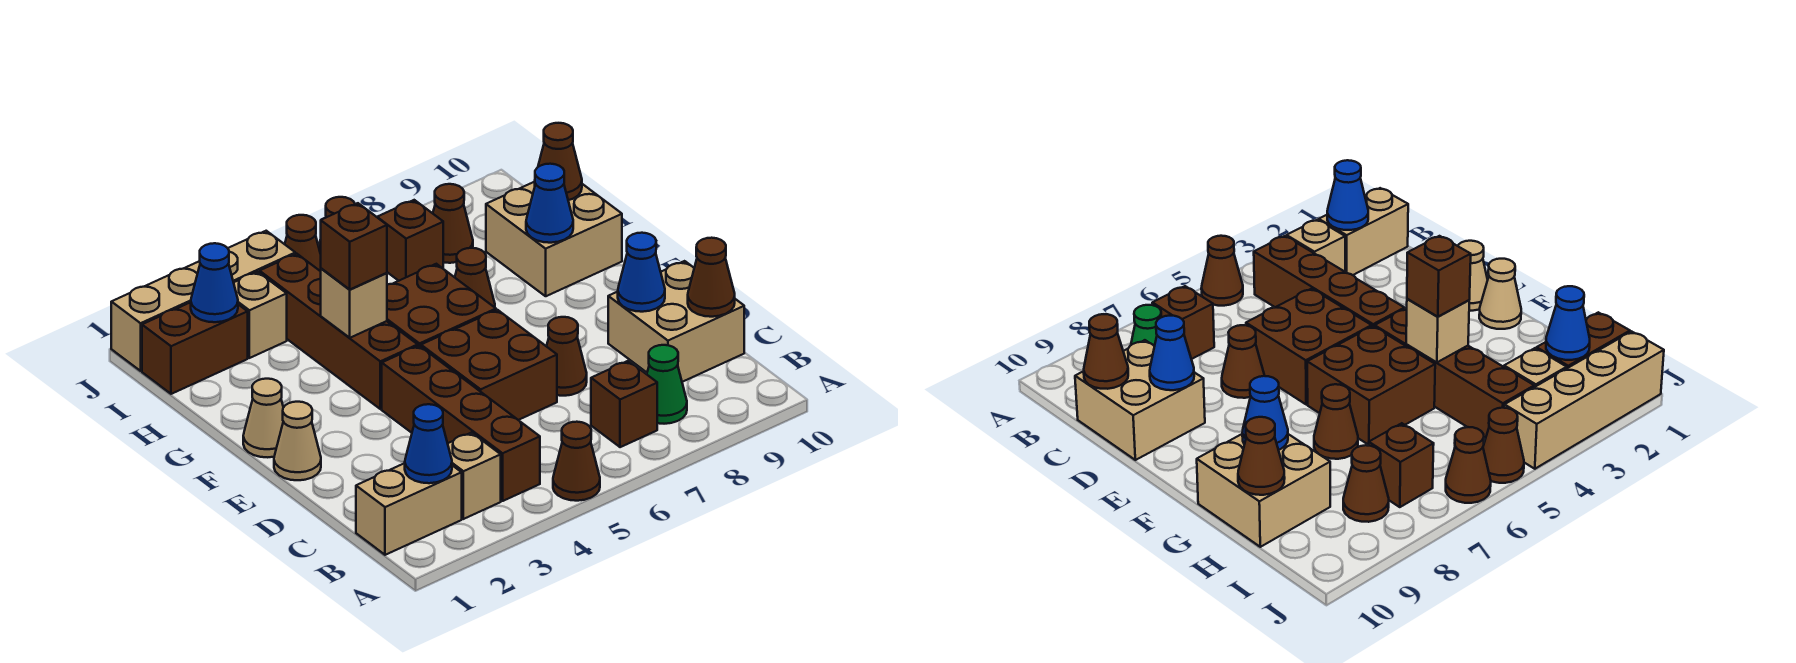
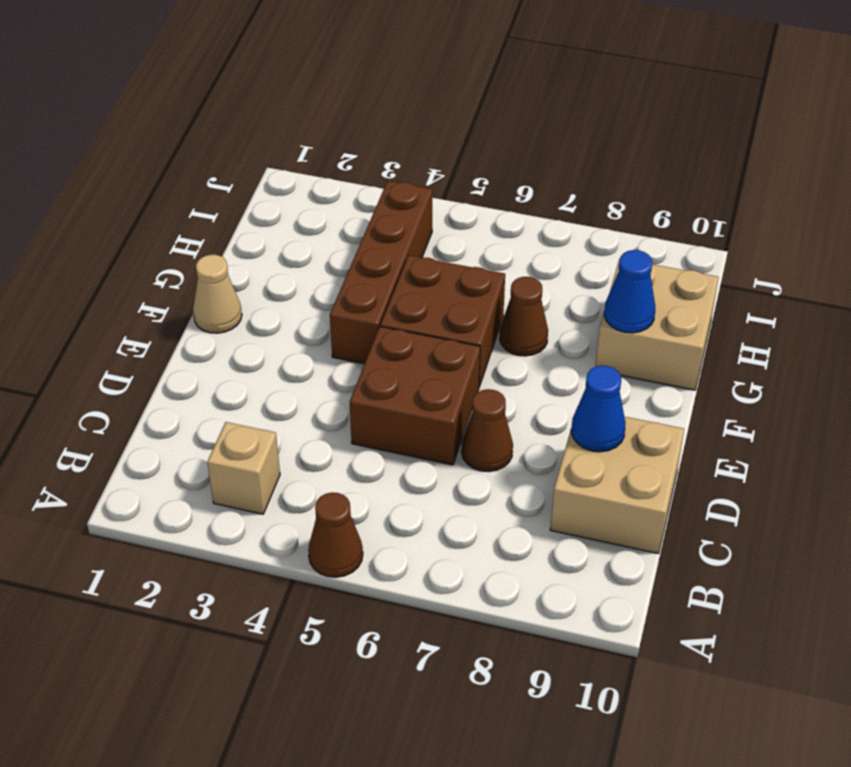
none -> tan brick B1:B2 level 1
none -> brown brick B4:E4 level 1
none -> brown brick B7 level 1
none -> green cone B8 level 1

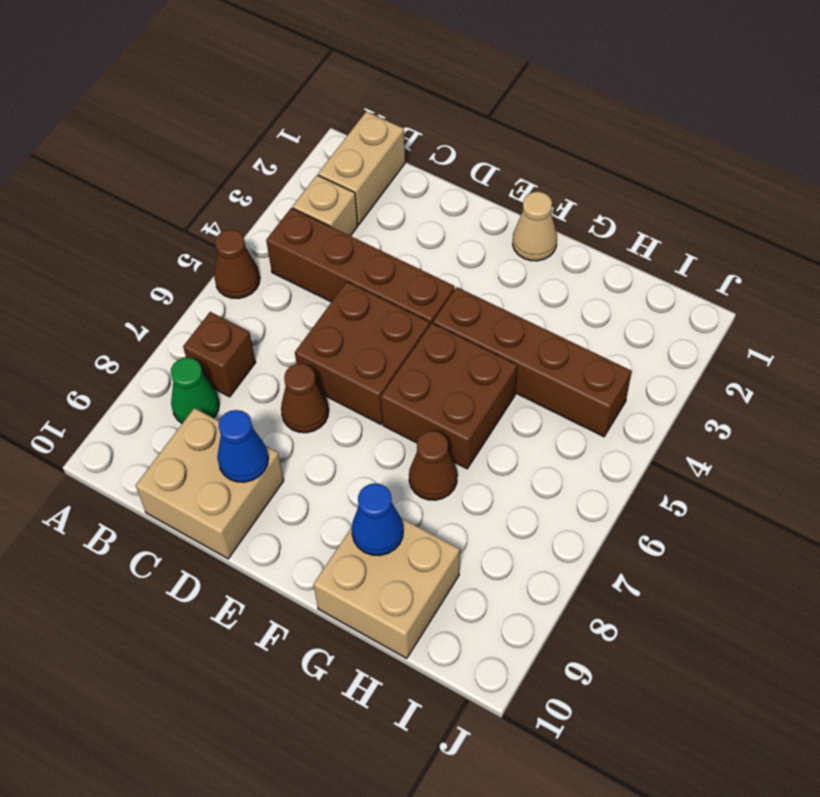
none -> tan cone E1 level 1
none -> brown brick I1:I2 level 1
none -> tan brick I3 level 1
none -> brown brick I7 level 1

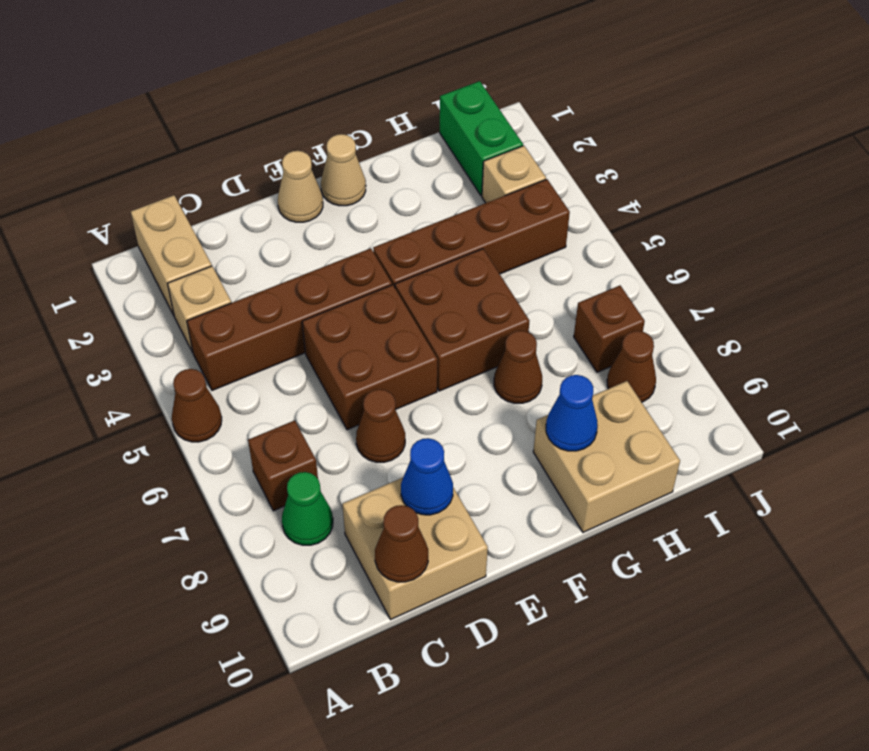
green brick I1:I2 level 1 -> brown brick I1:I2 level 1
none -> tan brick J1:J4 level 1
none -> brown cone J5 level 1
none -> brown cone J6 level 1
none -> blue cone B2 level 2

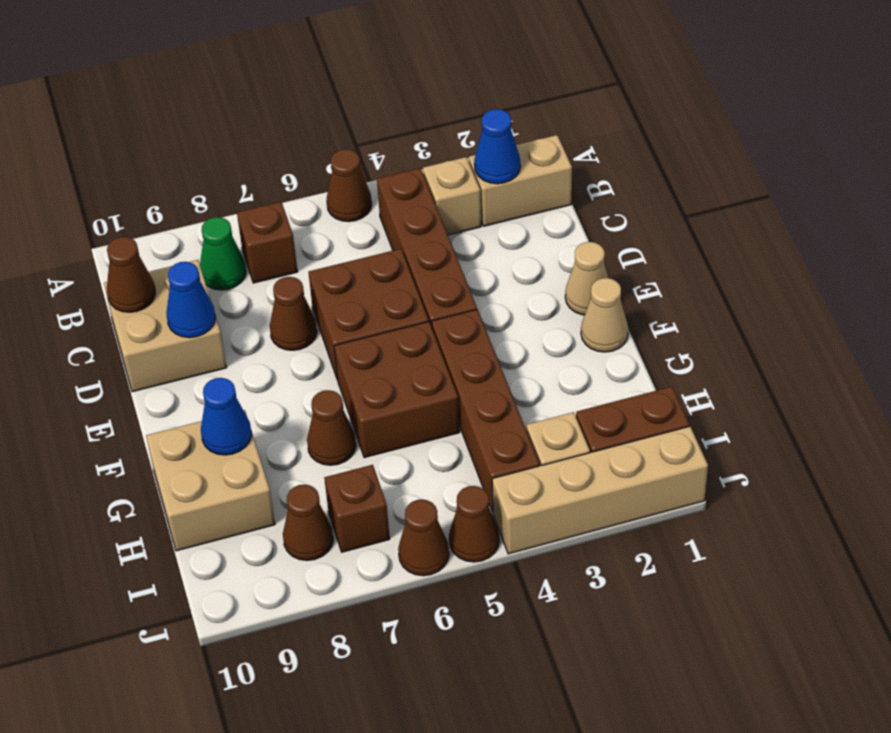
none -> tan brick G4 level 2
none -> brown cone H10 level 2
none -> blue cone I2 level 2
none -> brown brick G4 level 3

